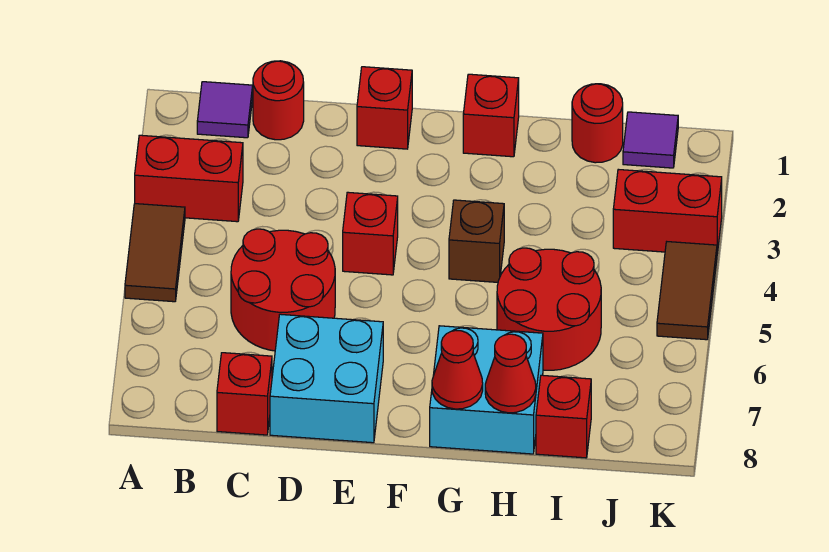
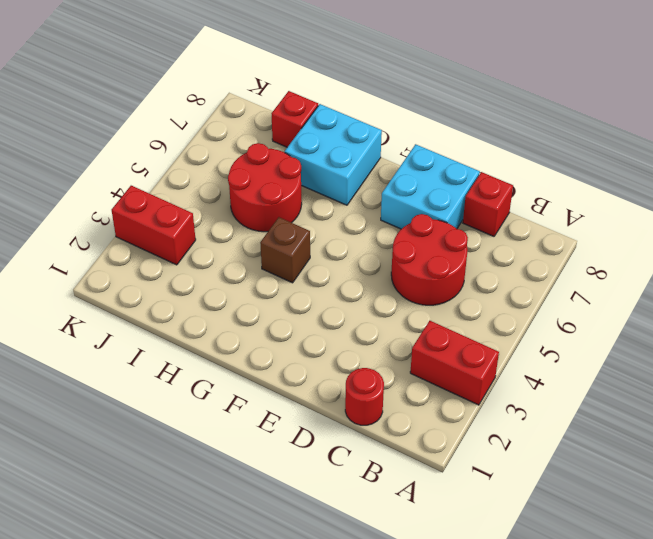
none -> brown tile A4:A5 level 1
none -> purple tile B1 level 1
none -> red brick E1 level 1

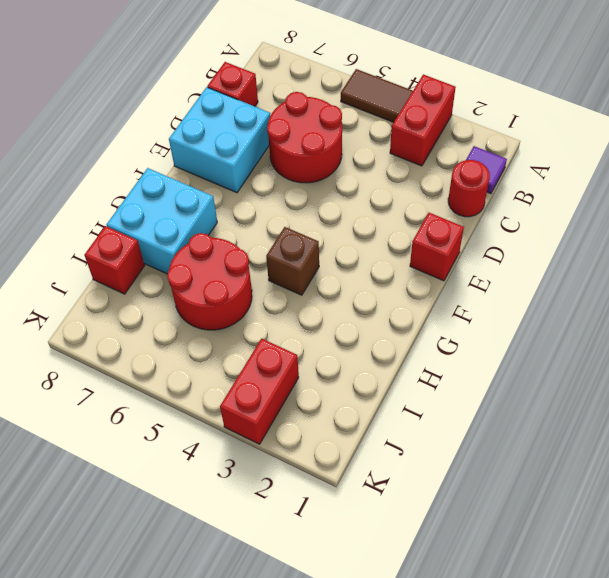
none -> red brick E4 level 1
none -> red brick G1 level 1
none -> red round brick I1 level 1

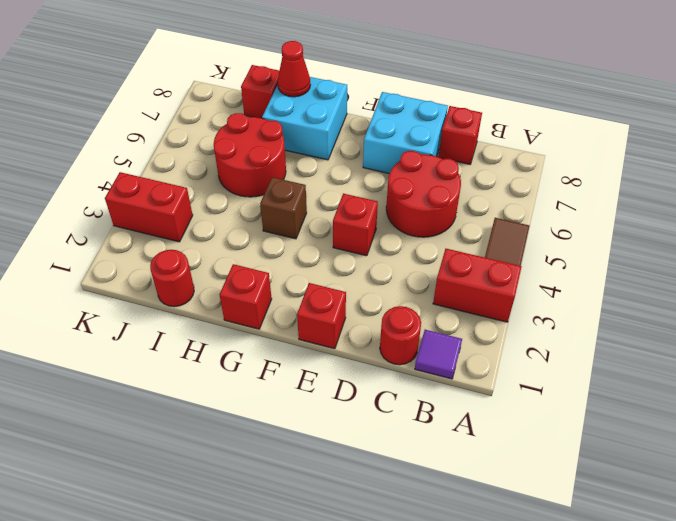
none -> purple tile J1 level 1
none -> brown tile K4:K5 level 1
none -> red cone G8 level 2

